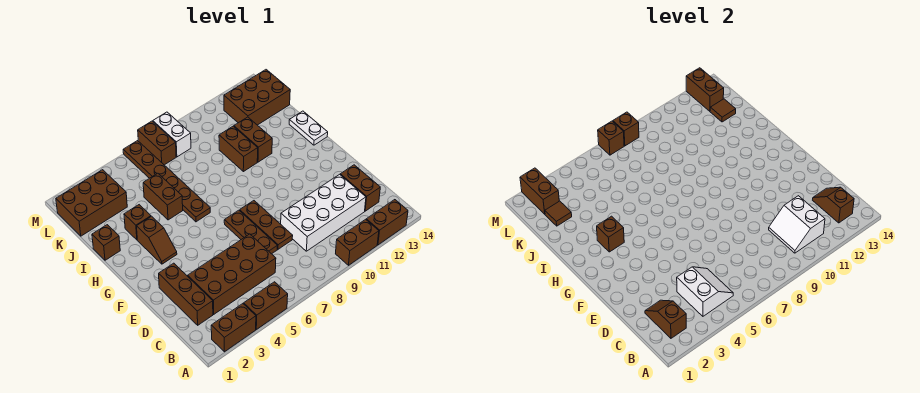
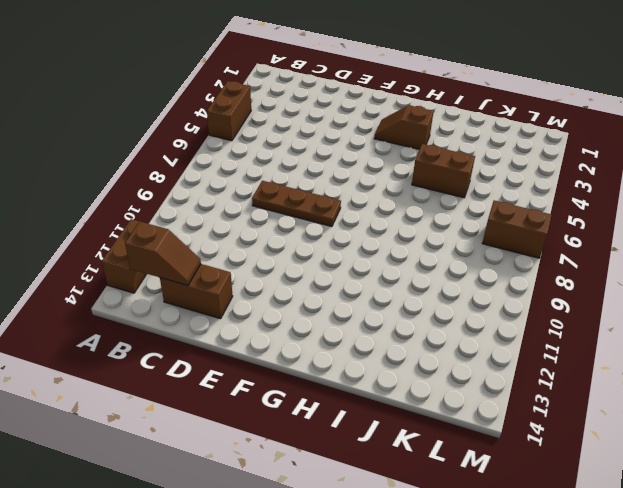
none -> brown brick A2:A3 level 1
none -> brown brick A10:A11 level 1
none -> brown brick C2:E2 level 1
none -> brown brick C3:D6 level 1

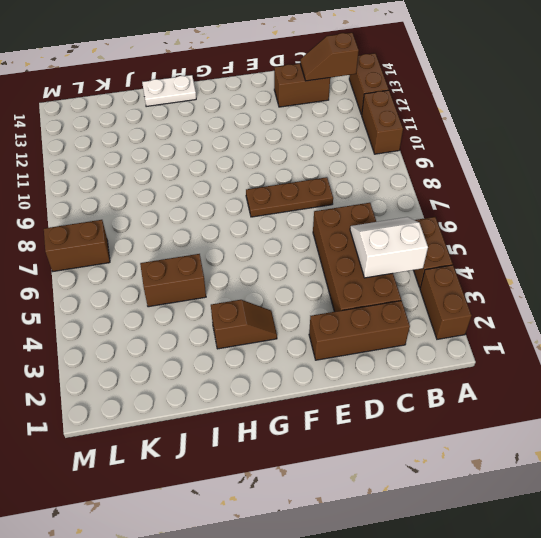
none -> white brick C9:D12 level 1
none -> brown plate D7:F7 level 1
none -> brown plate H6:M6 level 1
none -> brown brick I1 level 1

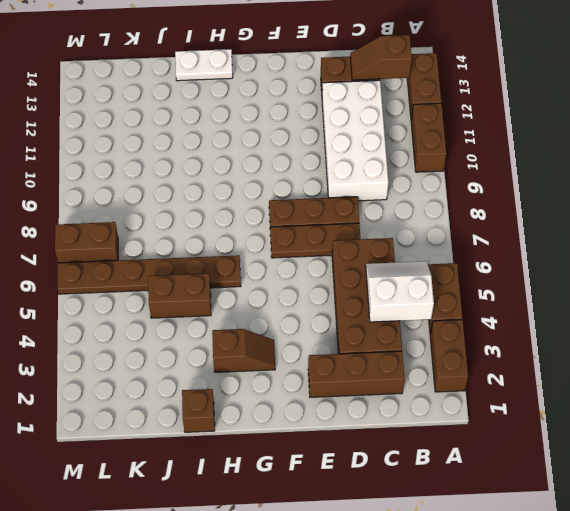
none -> brown brick I3 level 1
none -> brown brick I10:J10 level 1
none -> brown brick I11:J11 level 1
none -> brown brick K1:L3 level 1

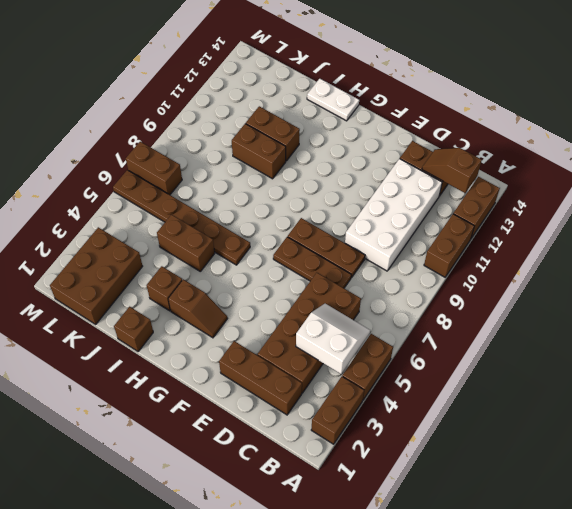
none -> brown brick K12:L14 level 1
none -> white brick L8:M8 level 1
none -> brown slope B2:C2 level 2 top B
none -> white slope B10:C11 level 2 top 11

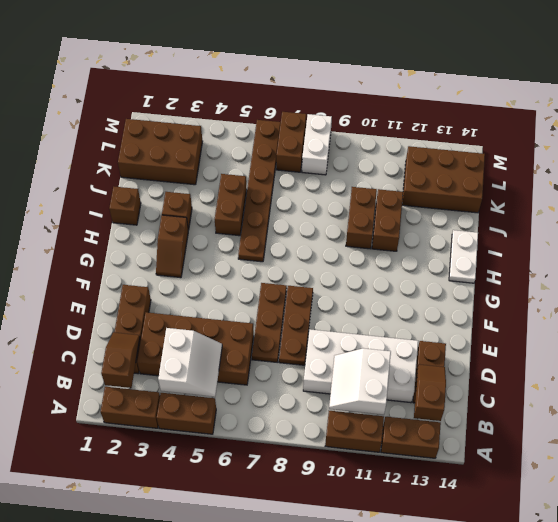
none -> brown brick H3 level 2
none -> brown tile K2 level 2
none -> brown tile K13 level 2
none -> brown brick L2:M2 level 2

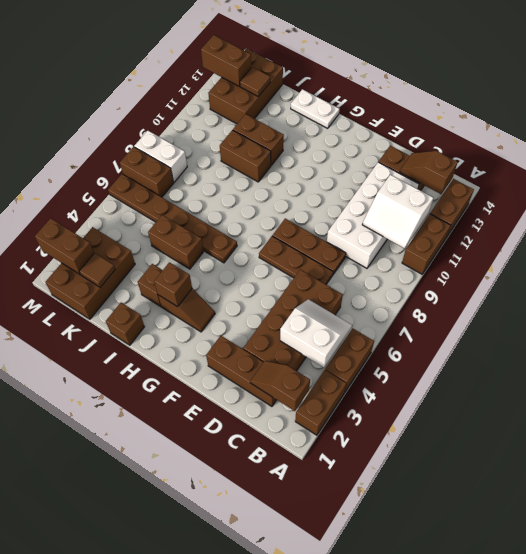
none -> brown brick M7 level 2
none -> brown brick M8 level 2

